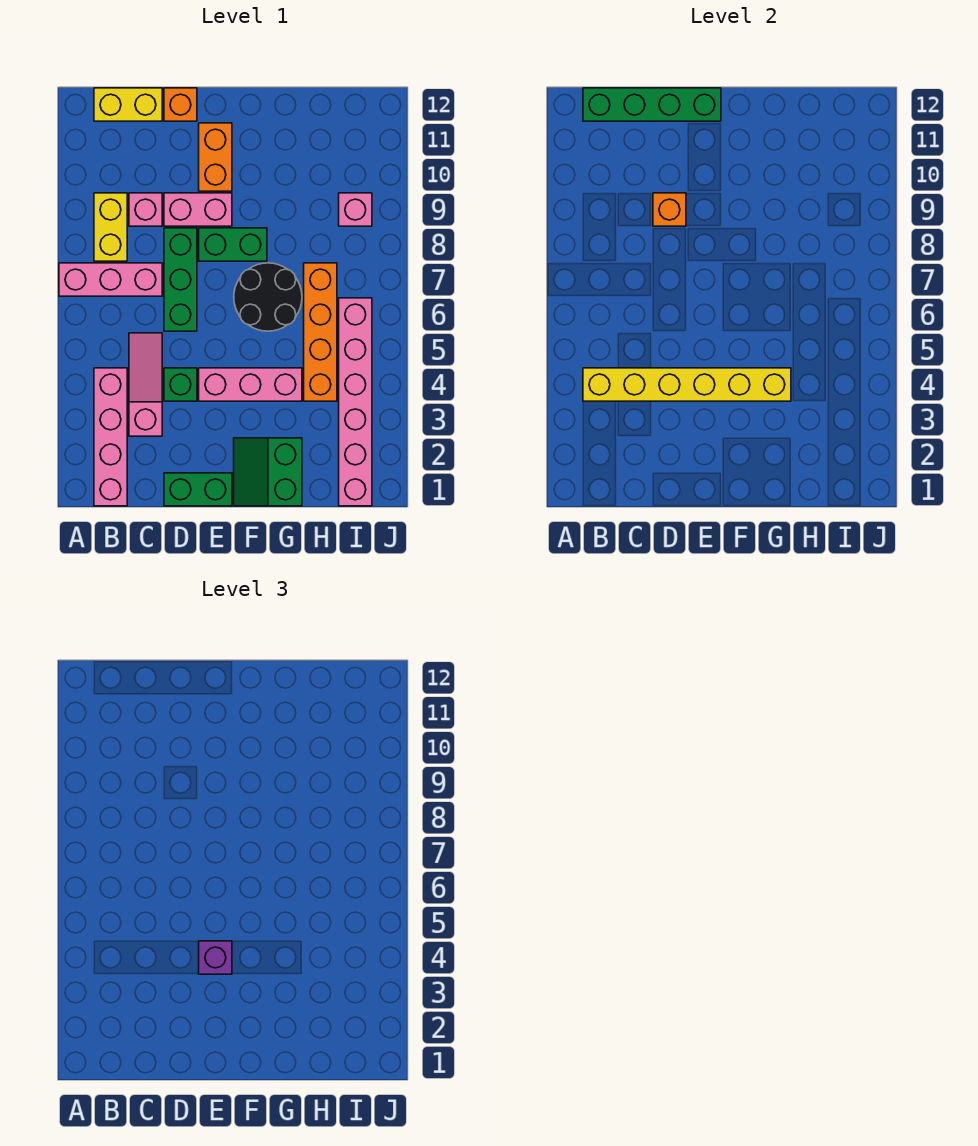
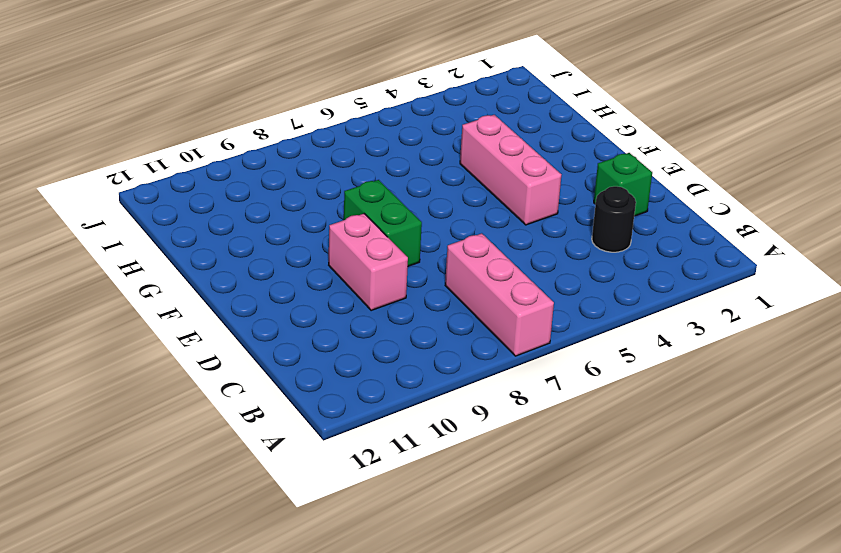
black round brick C3 level 1 -> pink slope C3:C5 level 1 top 3
green brick D2 level 1 -> green brick D4 level 1
none -> pink brick B1:B4 level 1
none -> yellow brick B8:B9 level 1
none -> yellow brick B12:C12 level 1

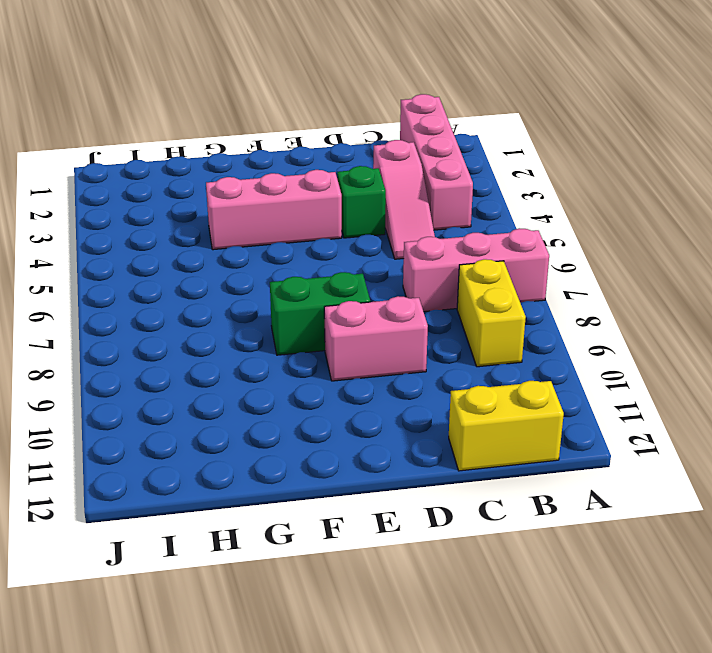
none -> pink brick C9 level 1
none -> green brick D1:E1 level 1
none -> green brick D6:D8 level 1

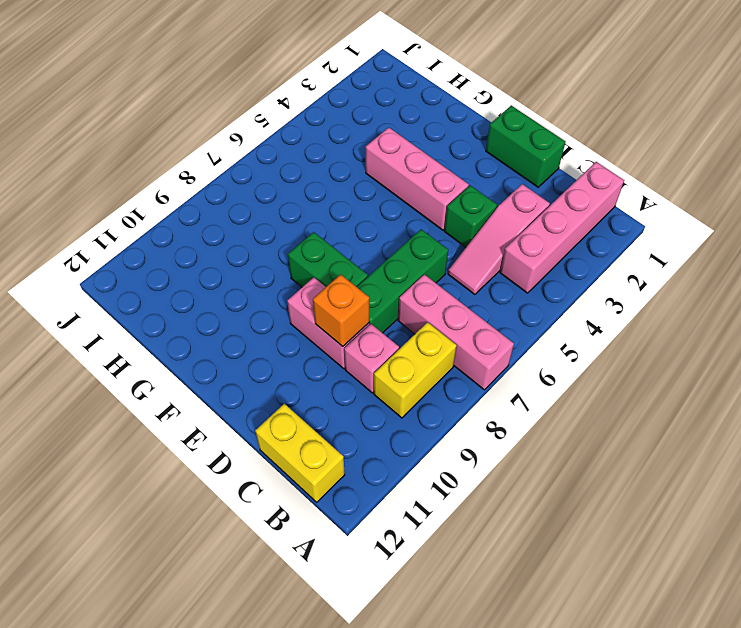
none -> orange brick D12 level 1
none -> orange brick E10:E11 level 1
none -> green slope F1:G2 level 1 top G

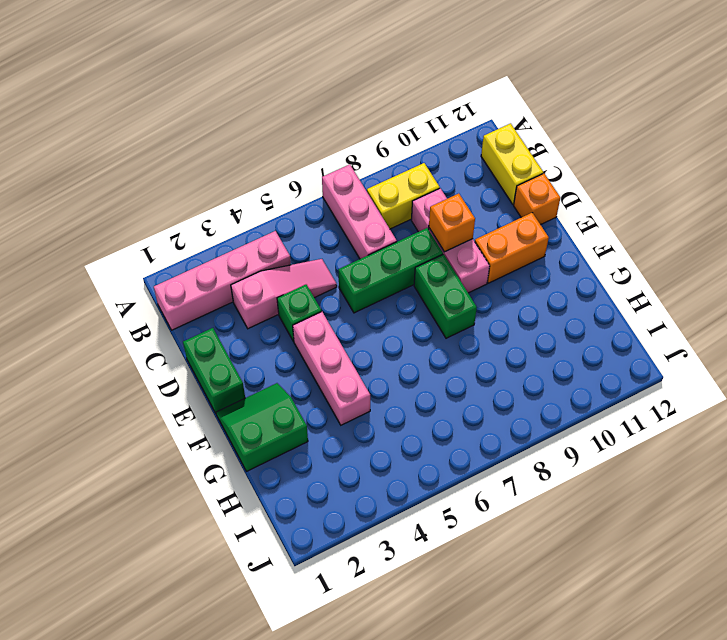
none -> black round brick F6:G7 level 1
none -> orange brick H4:H7 level 1
none -> pink brick I1:I6 level 1

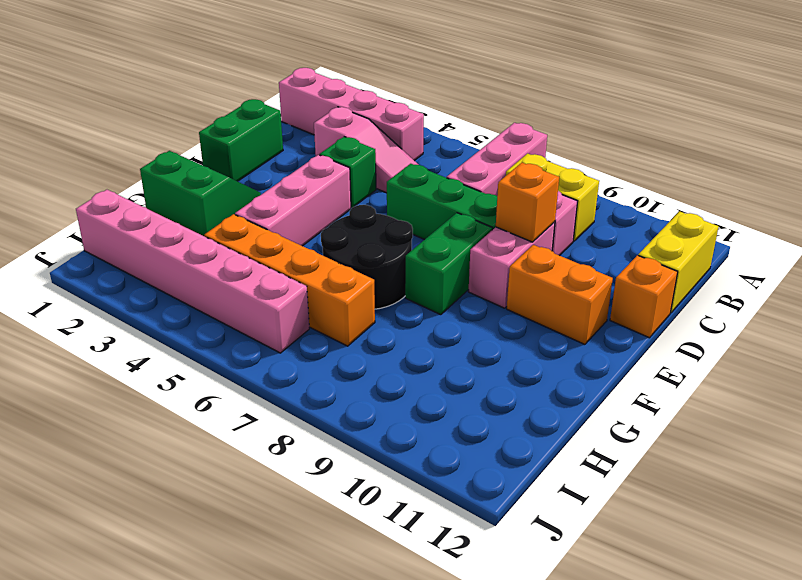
none -> pink brick I9 level 1
none -> yellow brick B4:G4 level 2
none -> green brick B12:E12 level 2

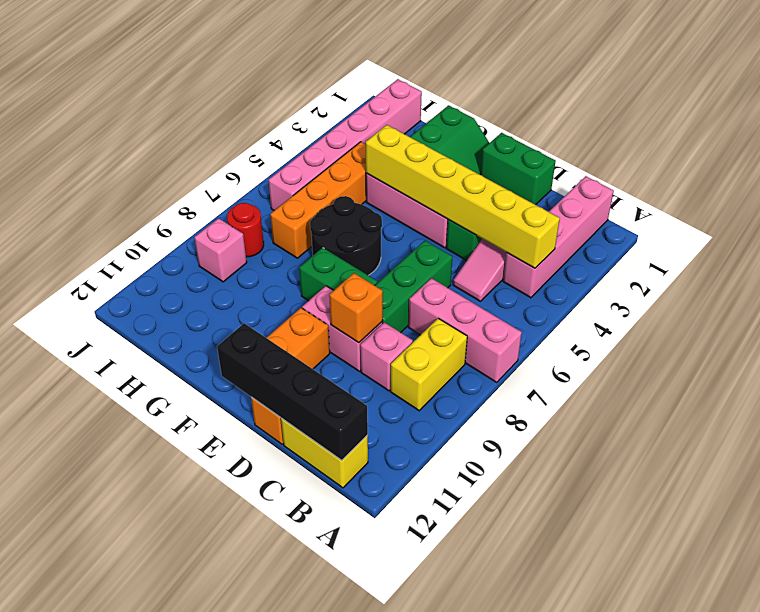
black brick B12:E12 level 2 -> green brick B12:E12 level 2
red round brick I8 level 1 -> none
none -> purple brick E4 level 3

